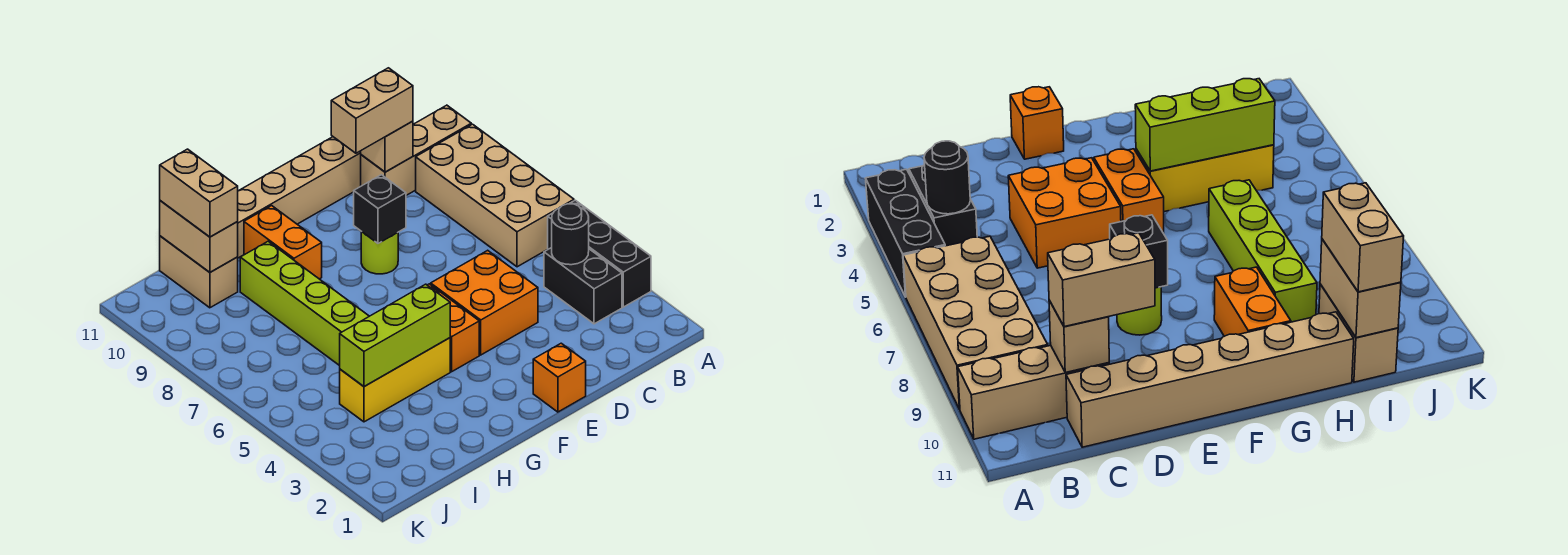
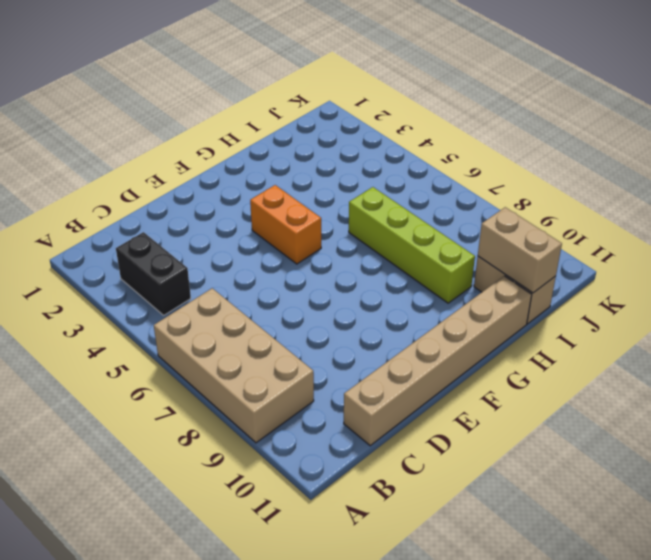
none -> black brick A3:A5 level 1
none -> tan brick A10:C10 level 1
none -> orange brick D4:E5 level 1

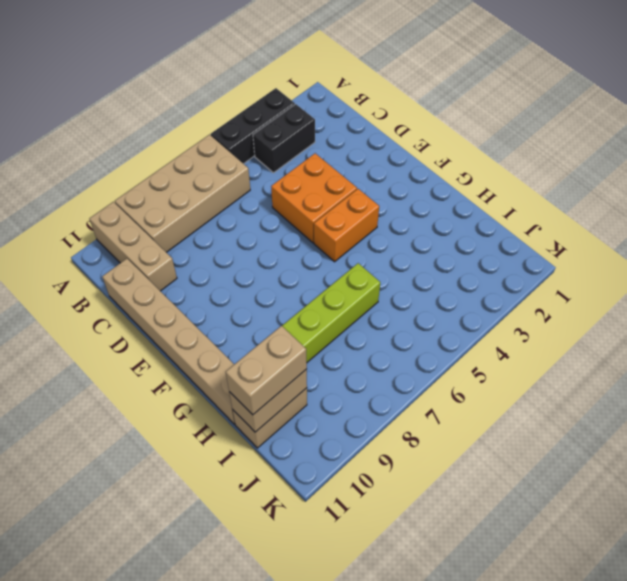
none -> orange brick E1 level 1
none -> lime round brick E8 level 1
none -> yellow brick G4:I4 level 1

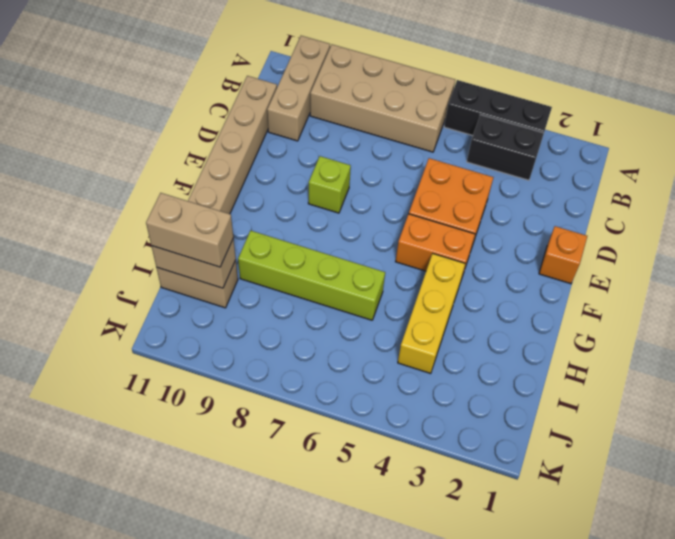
lime brick E8 level 1 -> lime round brick E8 level 1
none -> orange brick G9:G10 level 1
none -> black round brick B4 level 2
none -> tan brick C10 level 2

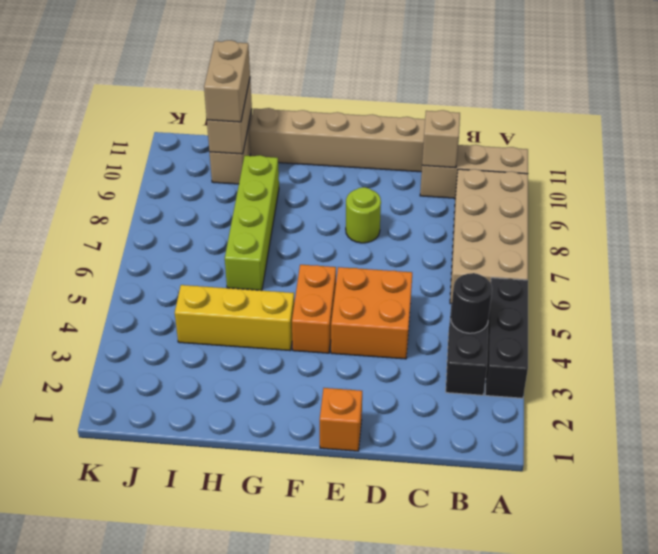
none -> orange brick G9:G10 level 1
none -> black brick E8 level 2
none -> lime brick G4:I4 level 2

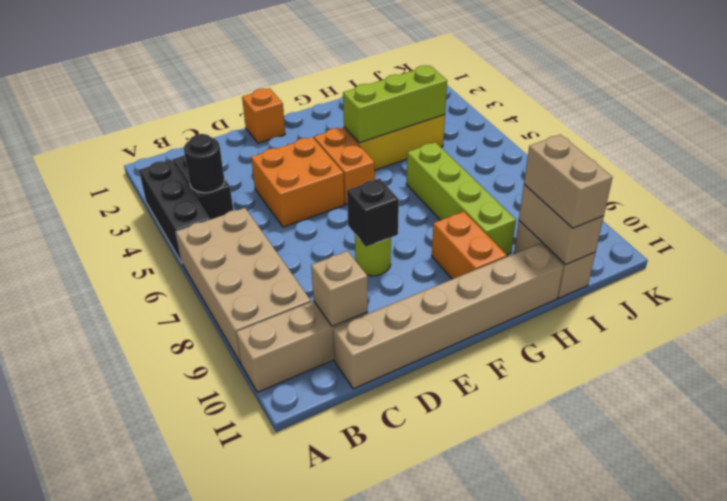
none -> tan brick C10:D10 level 3

